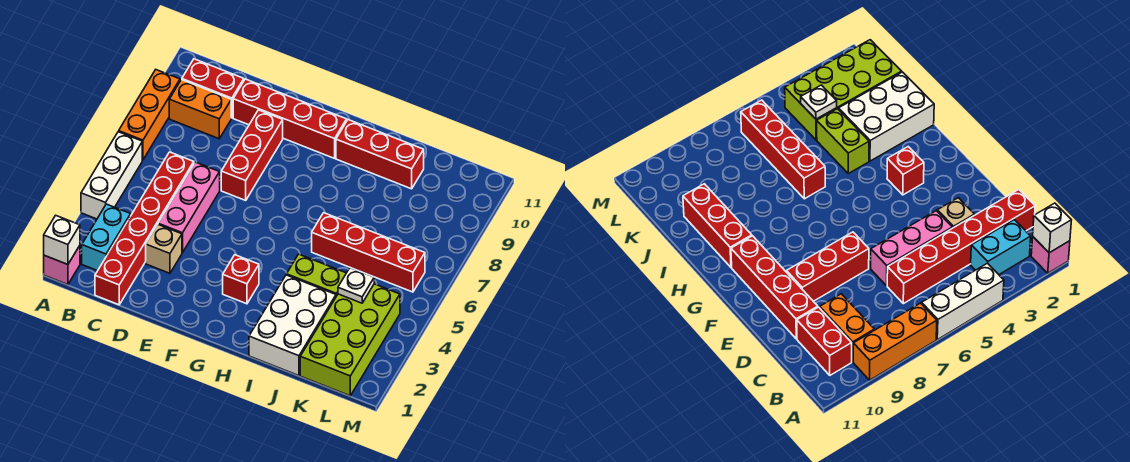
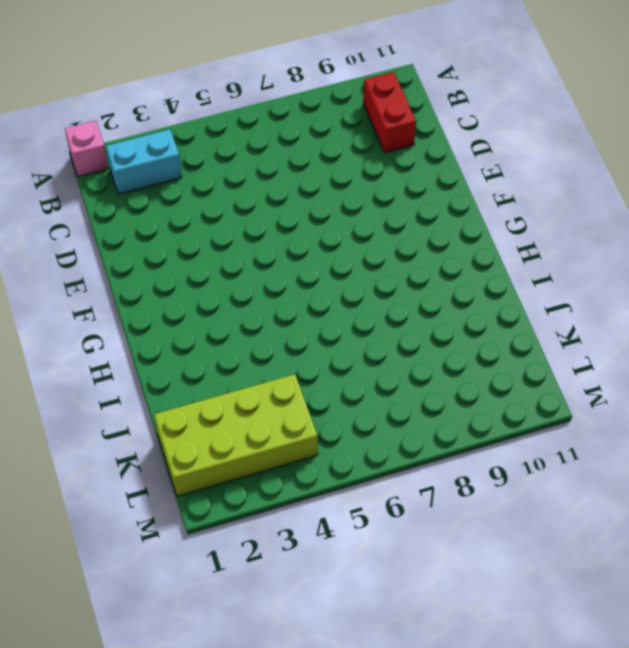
none -> white brick A4:A6 level 1
none -> orange brick A7:A9 level 1
none -> orange brick B9:C9 level 1

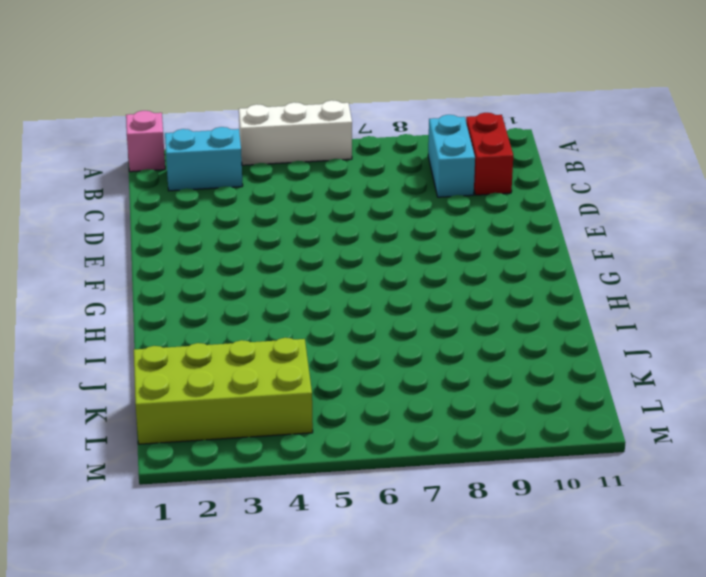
cyan brick B9:C9 level 1 -> orange brick B9:C9 level 1
none -> orange brick A7:A9 level 1
none -> red brick C1:C6 level 1
none -> tan brick D3 level 1

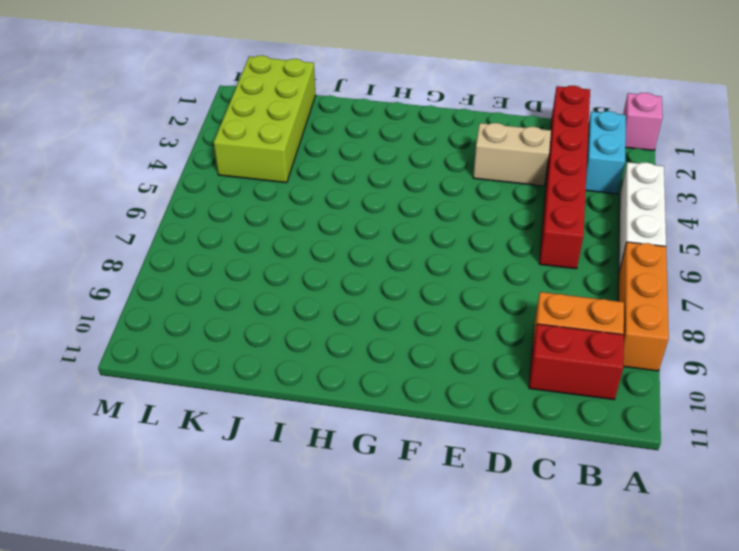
tan brick D3:E3 level 1 -> tan brick D3 level 1
none -> pink brick D4:D6 level 1
none -> red brick D10:G10 level 1
none -> red brick E7:E9 level 1

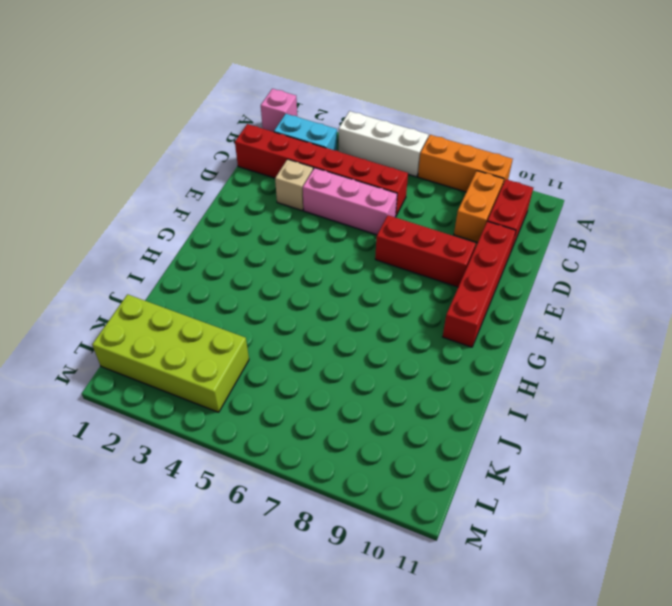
none -> red brick G3 level 1
none -> red brick H10:J10 level 1
none -> white brick I1:J3 level 1

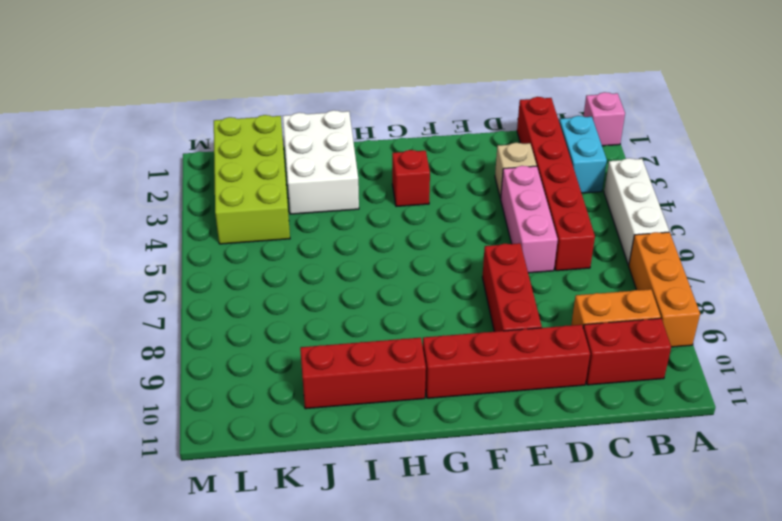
none -> lime brick I4:J4 level 1
none -> red brick I6:L6 level 1
none -> white brick A1 level 2

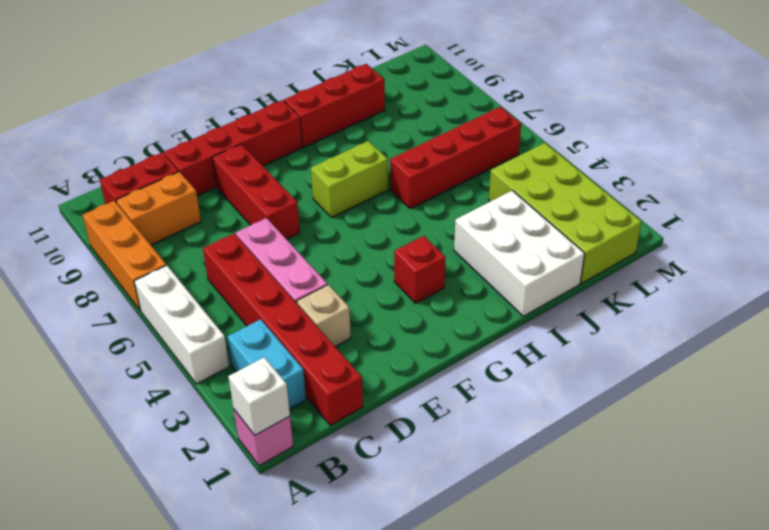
lime brick G7:H7 level 1 -> lime brick I4:J4 level 1
none -> white plate K4 level 2

